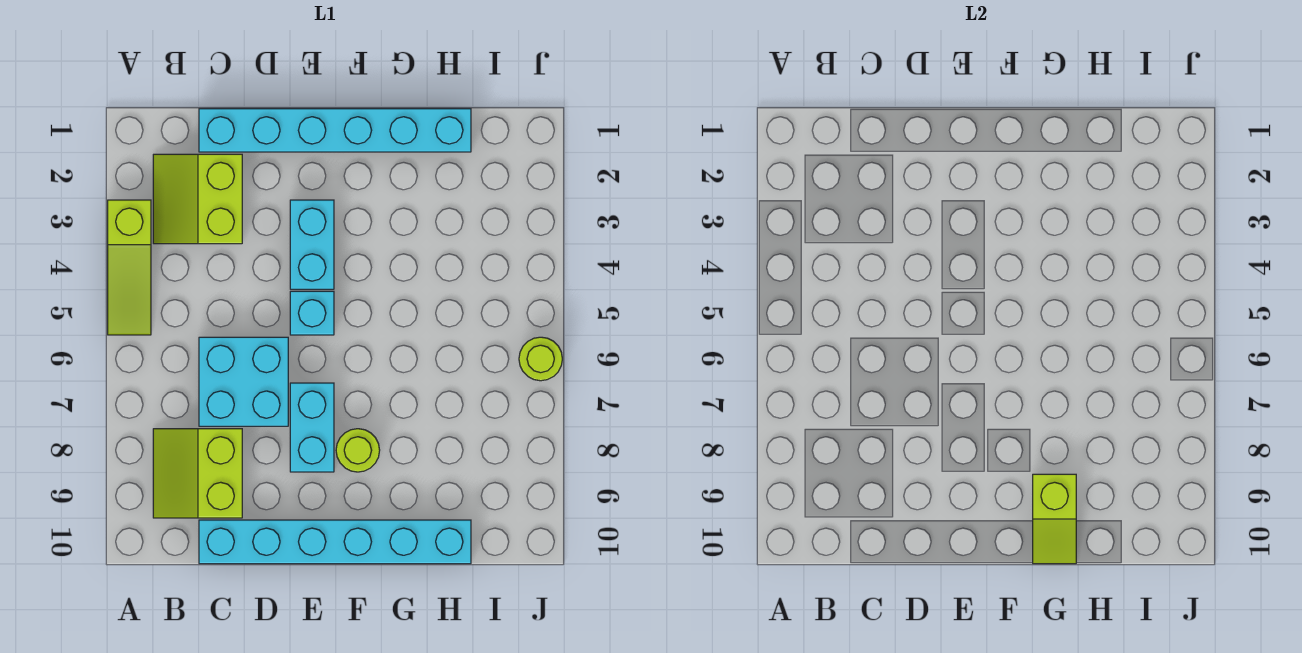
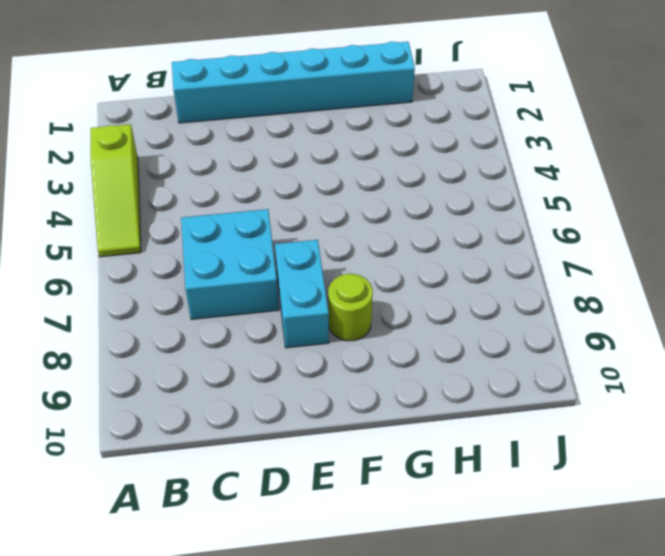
none -> lime slope B2:C3 level 1 top C
none -> lime slope B8:C9 level 1 top C
none -> cyan brick C10:H10 level 1

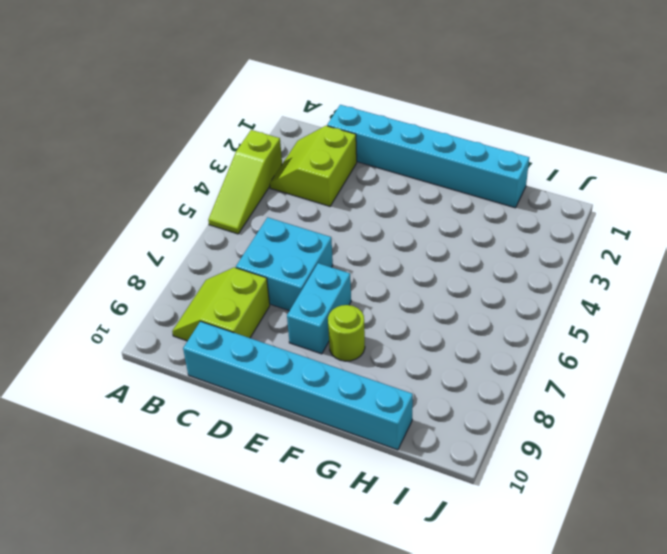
none -> cyan brick E3:E4 level 1
none -> cyan brick E5 level 1
none -> lime round brick J6 level 1

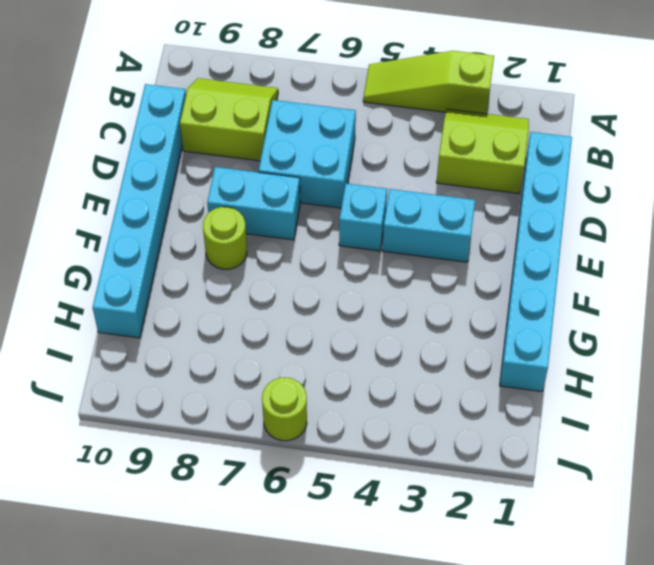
none -> lime slope G9:G10 level 2 top 9

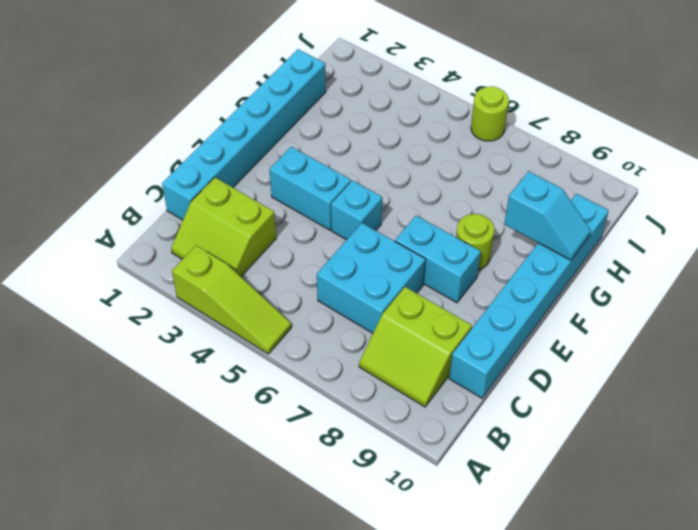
cyan slope G9:G10 level 2 top 9 -> lime slope G9:G10 level 2 top 9

